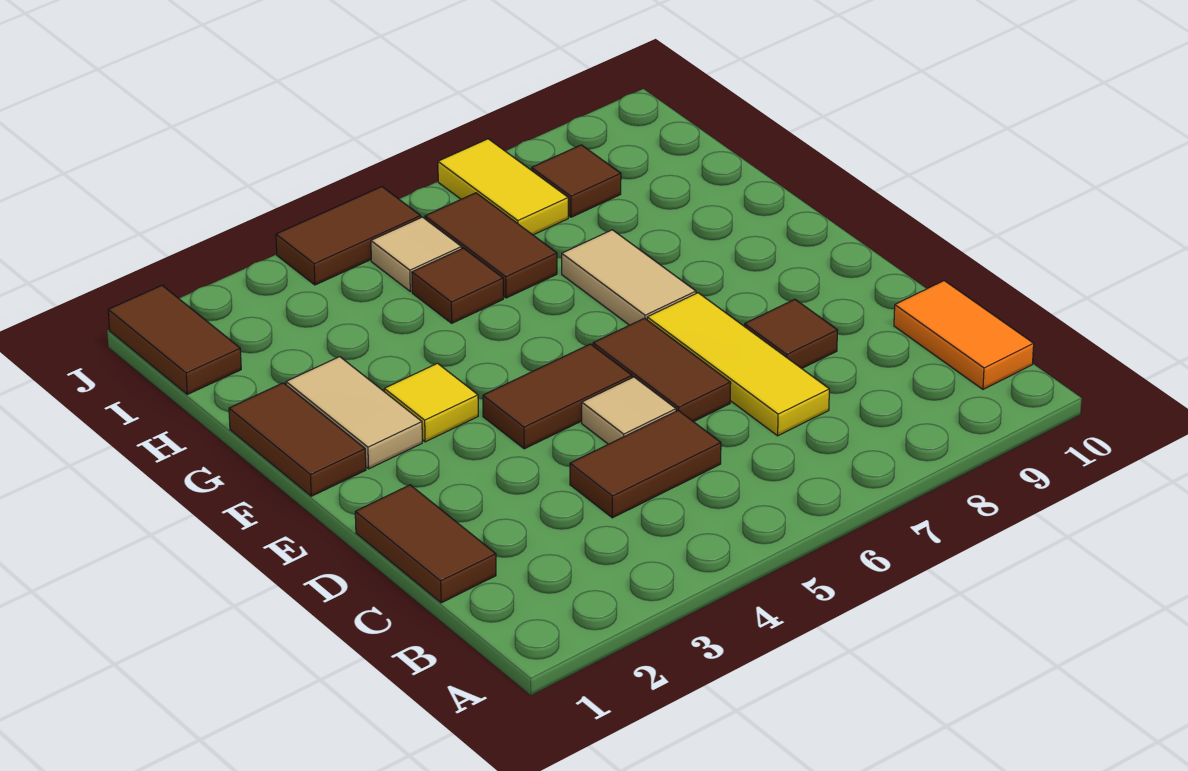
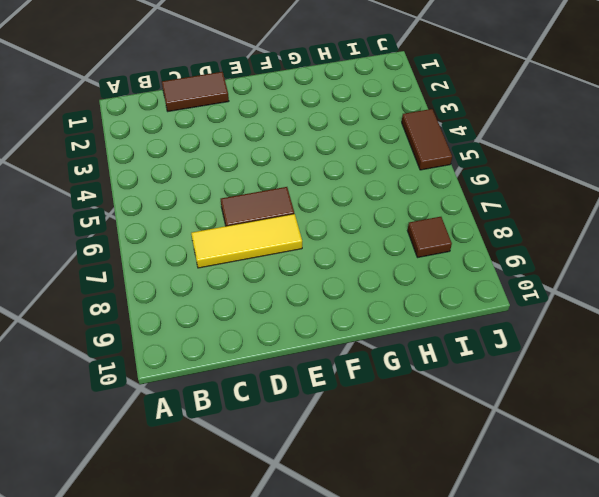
none -> orange tile B10:C10 level 1
none -> brown tile C4:C5 level 1
none -> tan tile D5 level 1

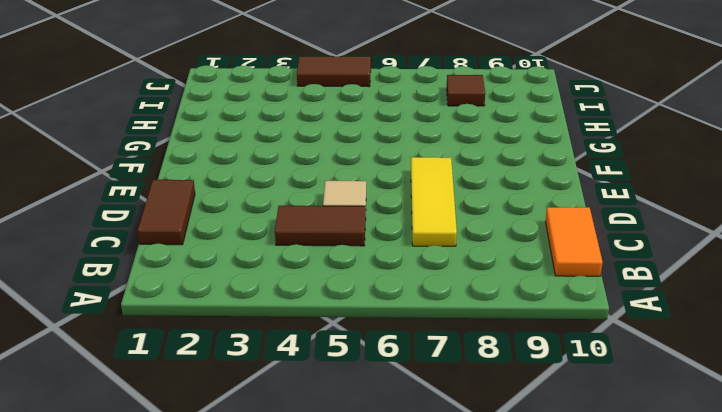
none -> brown tile D6:E6 level 1
none -> brown tile D8 level 1
none -> brown tile E4:E5 level 1

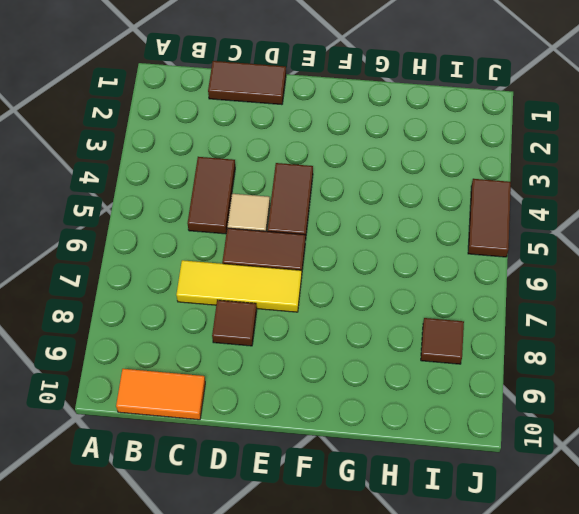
none -> brown tile F1:G1 level 1
none -> tan tile F2:G2 level 1
none -> yellow tile F3 level 1

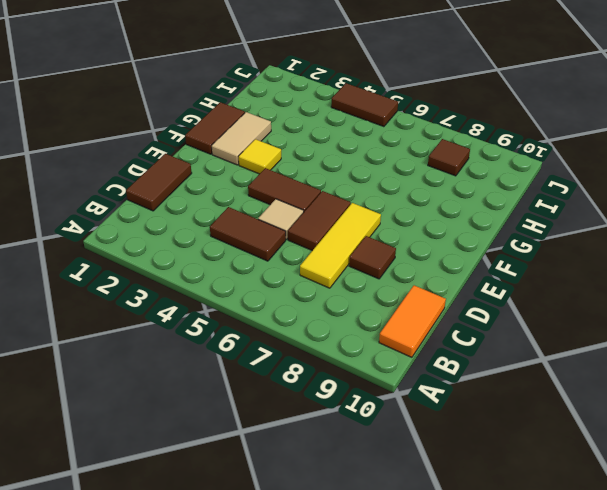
none -> tan tile F7:G7 level 1
none -> brown tile H5 level 1
none -> brown tile H6:I6 level 1

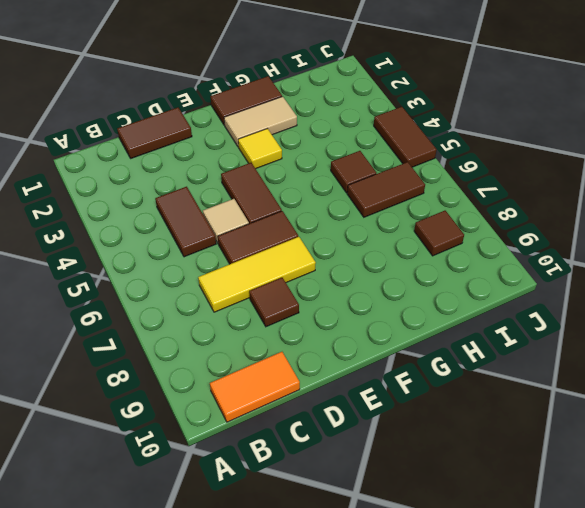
none -> tan tile F7:G7 level 1
none -> brown tile I1:J1 level 1
none -> tan tile I5 level 1

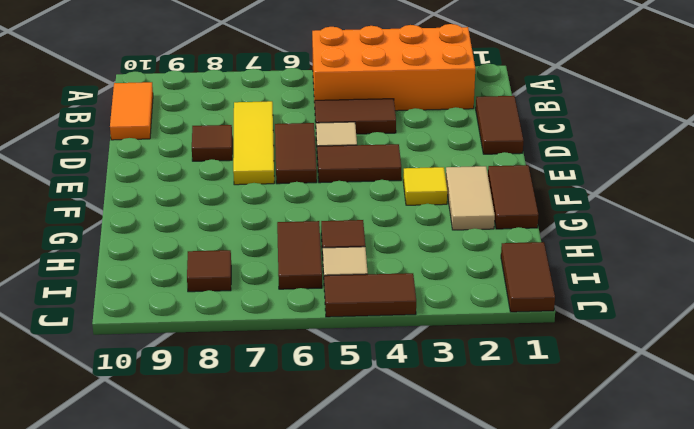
orange brick A2:B5 level 1 -> none
none -> tan tile F7:G7 level 1
none -> yellow tile I7:J7 level 1

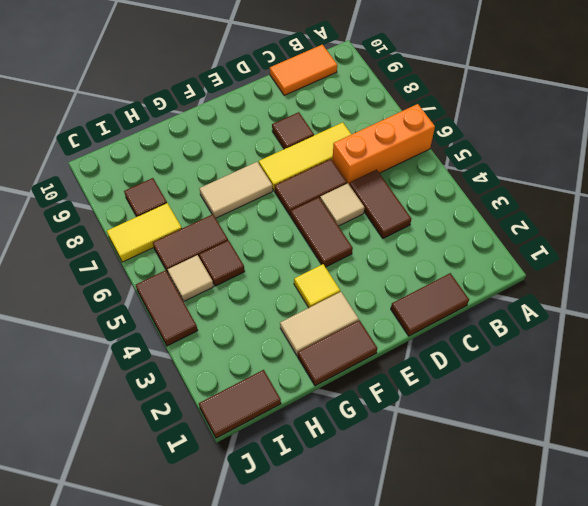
orange brick A6:C6 level 1 -> none

